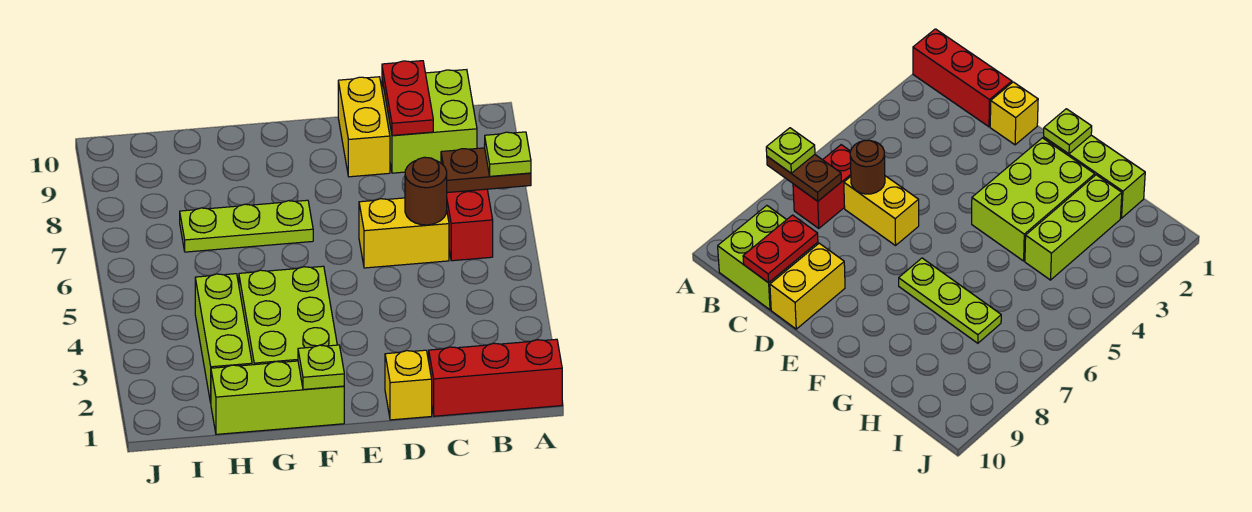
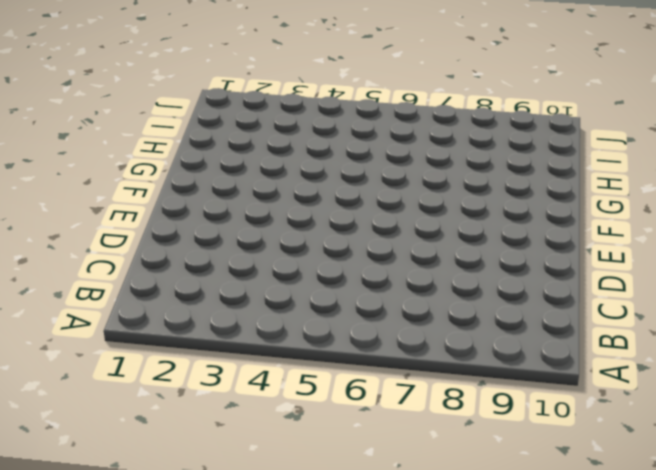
none -> red brick A1:C1 level 1
none -> red brick B6:B7 level 1
none -> lime brick B9:C10 level 1

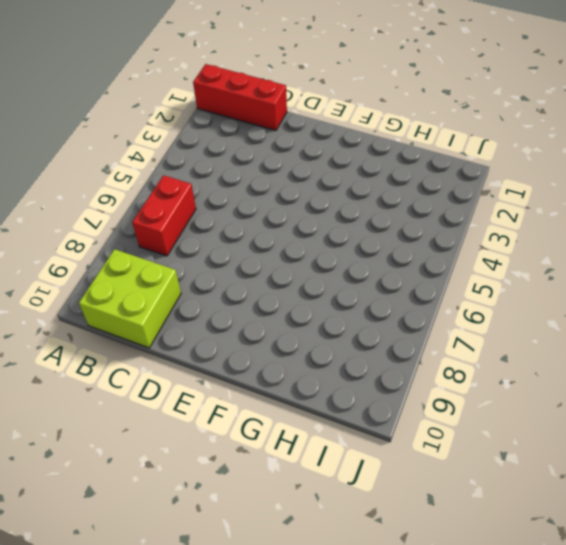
none -> yellow brick C6:D6 level 1
none -> yellow brick D1 level 1
none -> yellow brick D9:D10 level 1

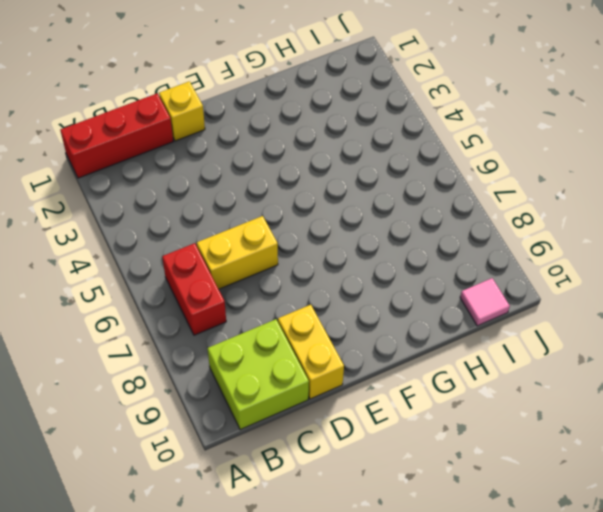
pink tile I10 level 1 -> none
none -> lime brick F1:H1 level 1
none -> lime brick F2:G4 level 1
none -> lime plate F7:H7 level 1

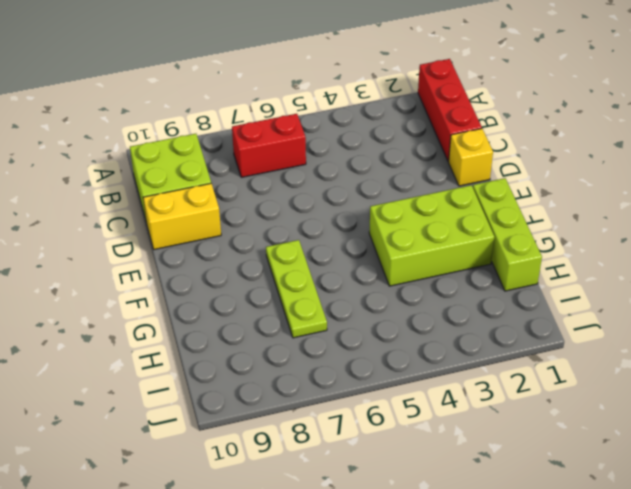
none -> yellow brick C6:D6 level 1
none -> lime brick H2:H4 level 1
none -> brown plate A7:B7 level 2

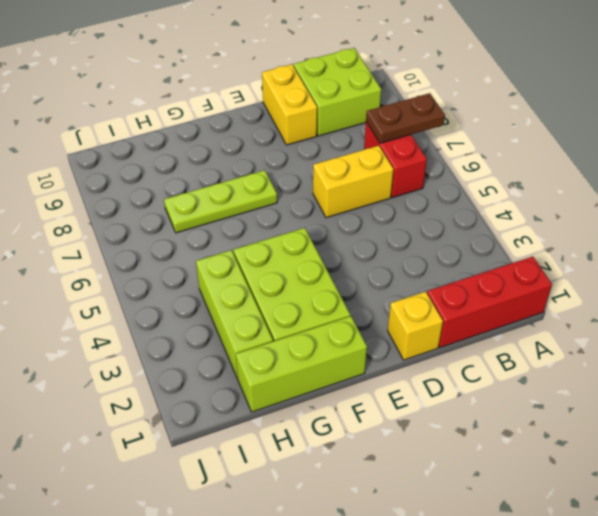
none -> brown round brick C6 level 2
none -> red plate C9:C10 level 2
none -> lime plate F1 level 2

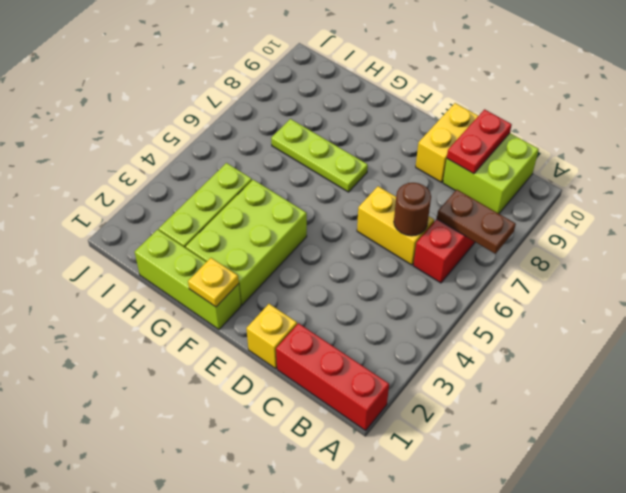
yellow plate F1 level 2 -> lime plate F1 level 2
none -> lime plate A7 level 3

